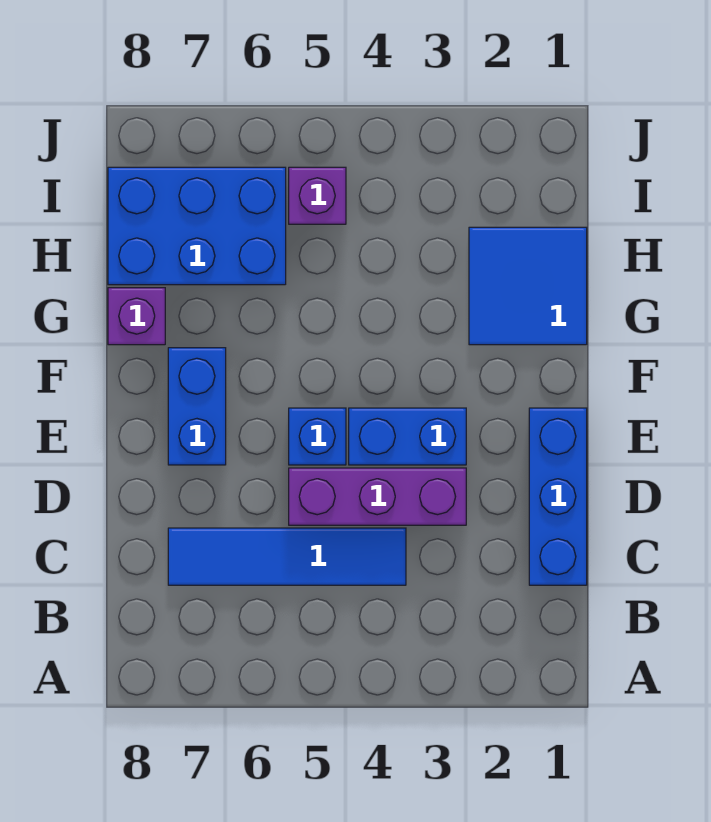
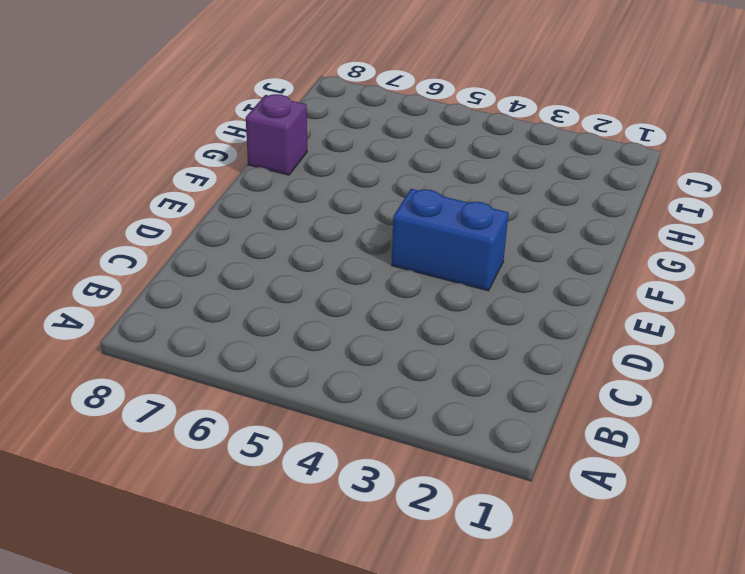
none -> blue brick C1:E1 level 1
none -> blue tile C4:C7 level 1

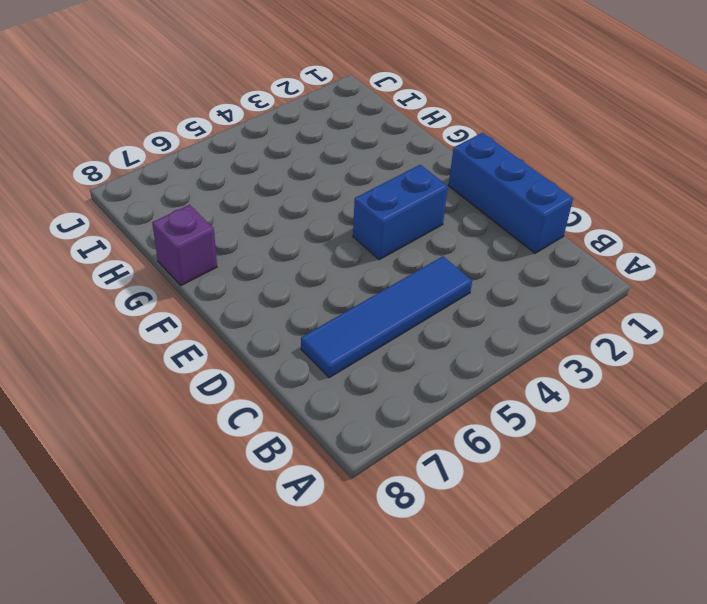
none -> purple brick D3:D5 level 1
none -> blue brick E5 level 1

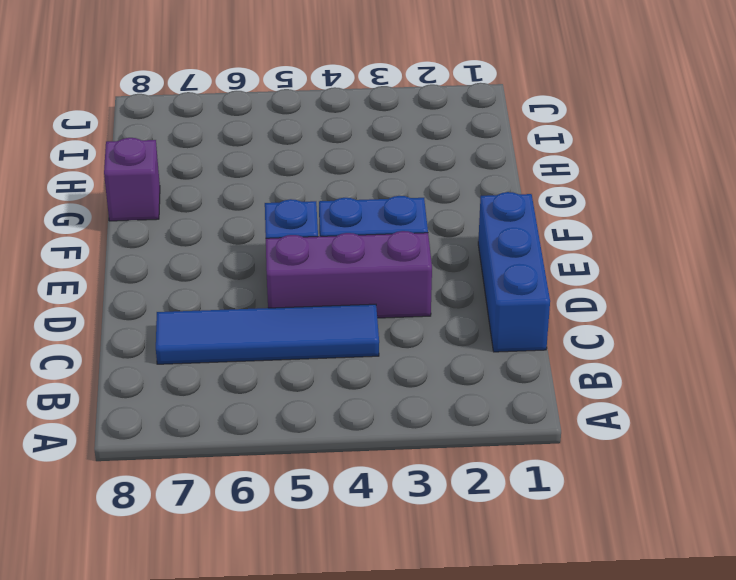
none -> blue brick E7:F7 level 1
none -> blue tile G1:H2 level 1

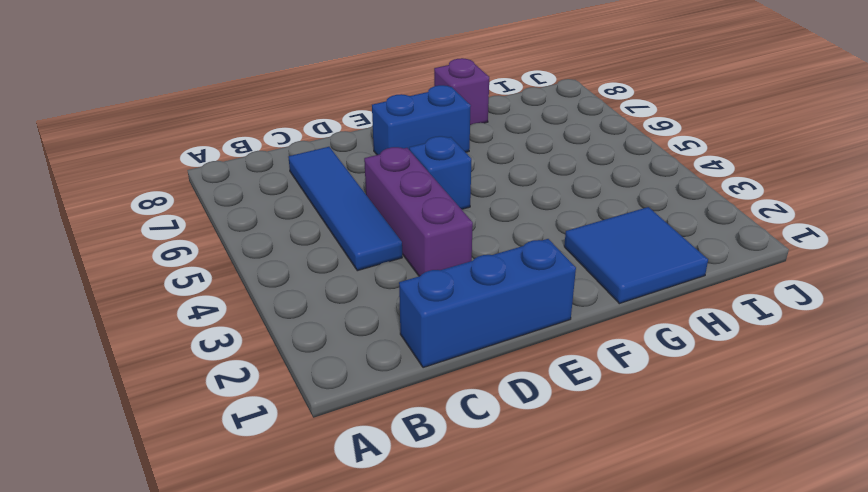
none -> blue brick E3:E4 level 1
none -> blue brick H6:I8 level 1

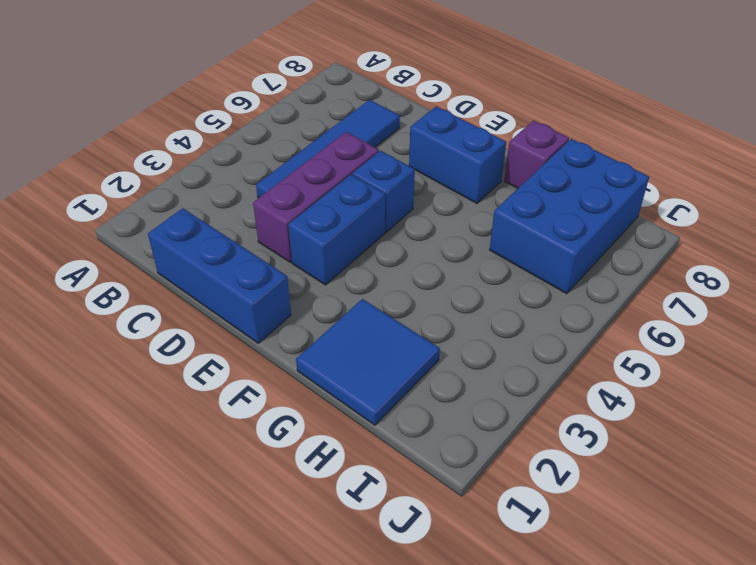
none -> purple brick I5 level 1

